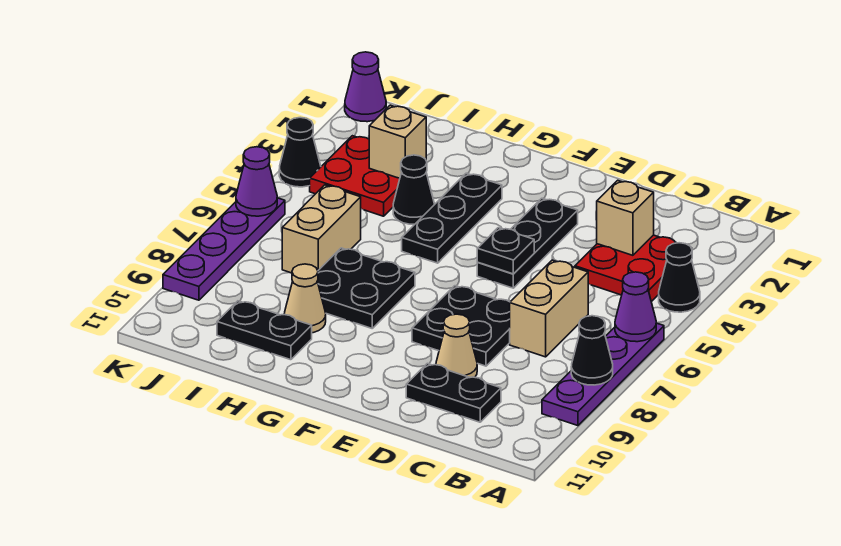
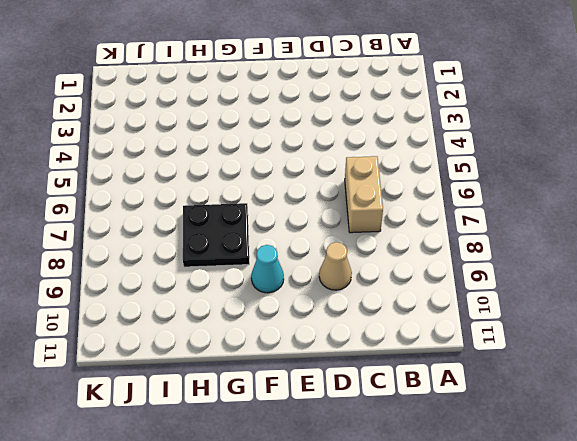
cyan cone F9 level 1 -> none
none -> black cone A4 level 1
none -> purple plate A6:A9 level 1
none -> red plate B3:C4 level 1

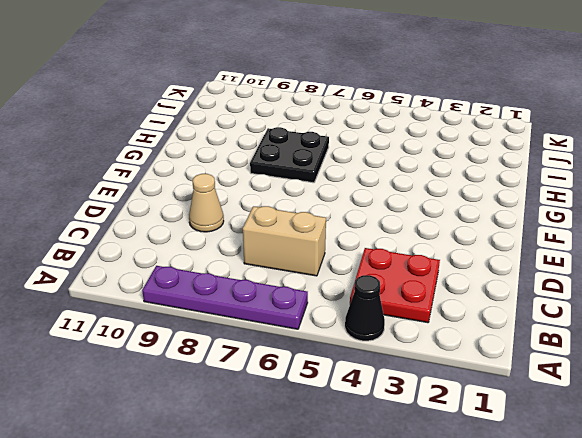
none -> black plate C10:D10 level 1
none -> black plate D7:E8 level 1
none -> black plate E3:E5 level 1

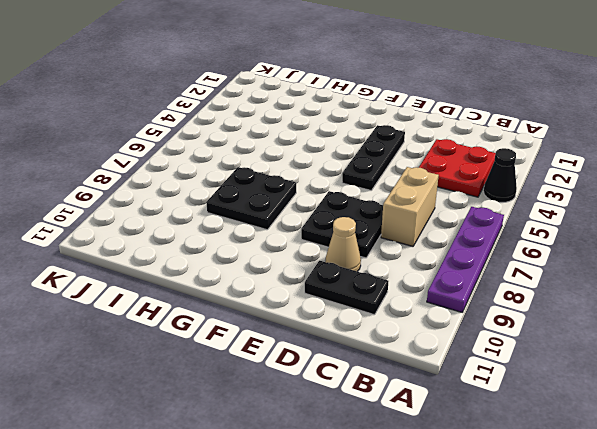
none -> black plate G3:G5 level 1
none -> black cone H4 level 1
none -> tan cone H9 level 1

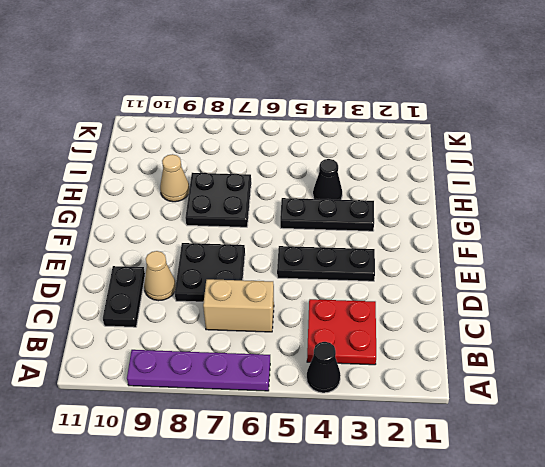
none -> black plate H10:I10 level 1
none -> red plate I3:J4 level 1
none -> tan brick I6:I7 level 1

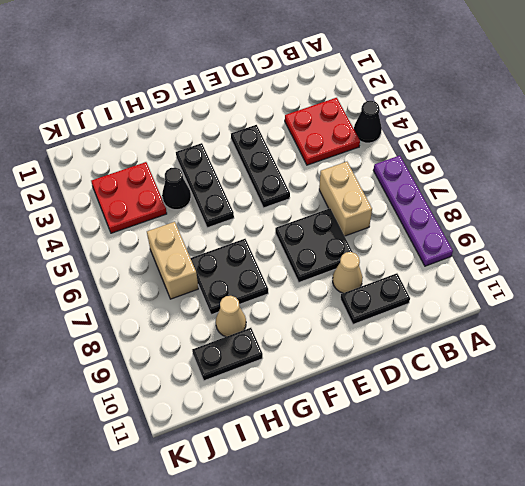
none -> purple cone K1 level 1
none -> black cone K4 level 1
none -> purple plate K6:K9 level 1

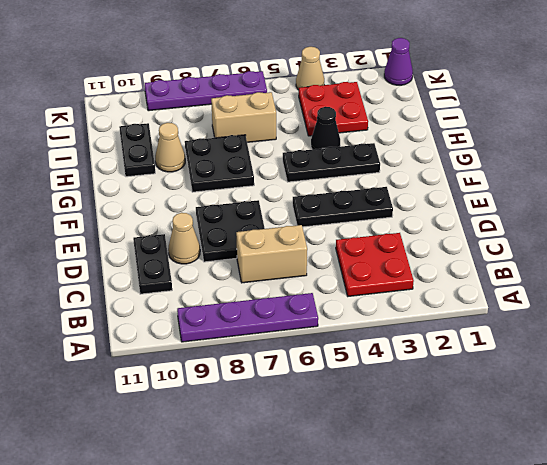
tan cone K4 level 1 -> black cone K4 level 1
none -> black cone A4 level 1
none -> purple cone A6 level 2
none -> black cone A8 level 2

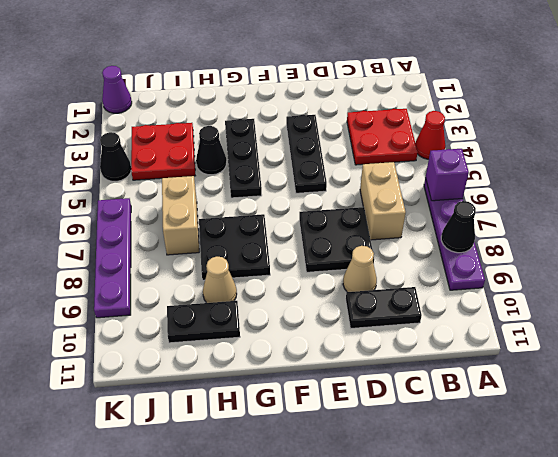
red cone A4 level 1 -> black cone A4 level 1
purple brick A6 level 2 -> purple cone A6 level 2
none -> tan brick C3 level 2
none -> black plate E5 level 2
none -> tan brick I3 level 2

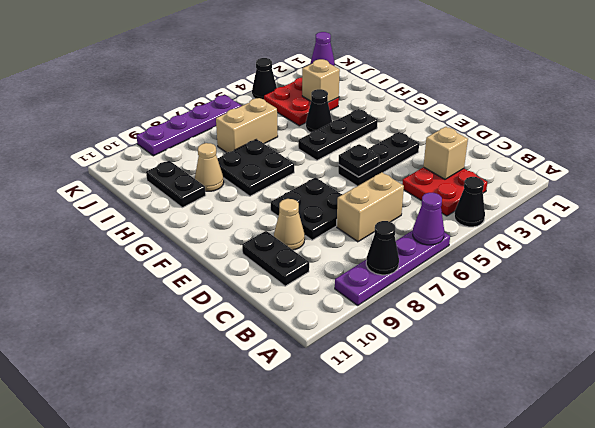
none -> purple cone K6 level 2

